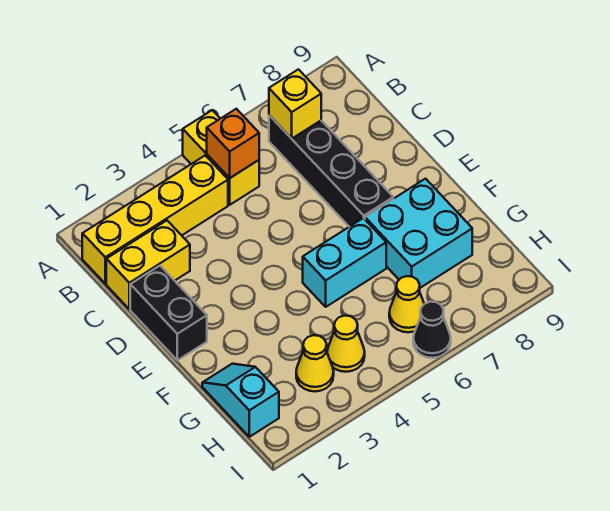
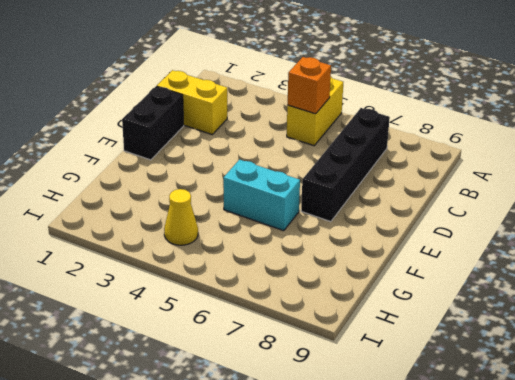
none -> yellow brick B1:B4 level 1
none -> cyan brick F7:G8 level 1
none -> cyan slope G1:H1 level 1 top H

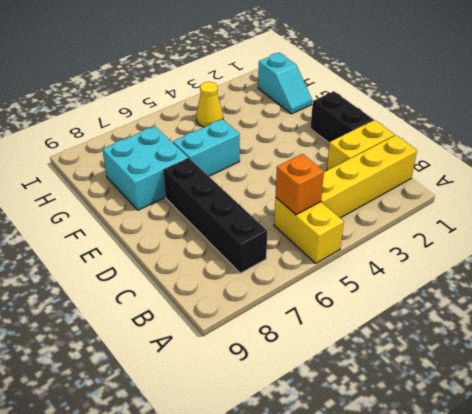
none -> yellow cone H3 level 1
none -> yellow cone H6 level 1
none -> black cone I6 level 1

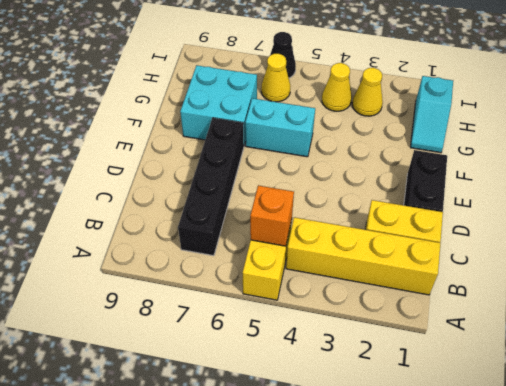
none -> yellow brick B7 level 2

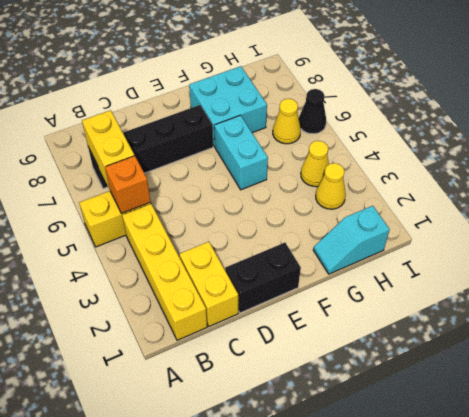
yellow brick B6:B7 level 2 -> yellow brick B7 level 2

